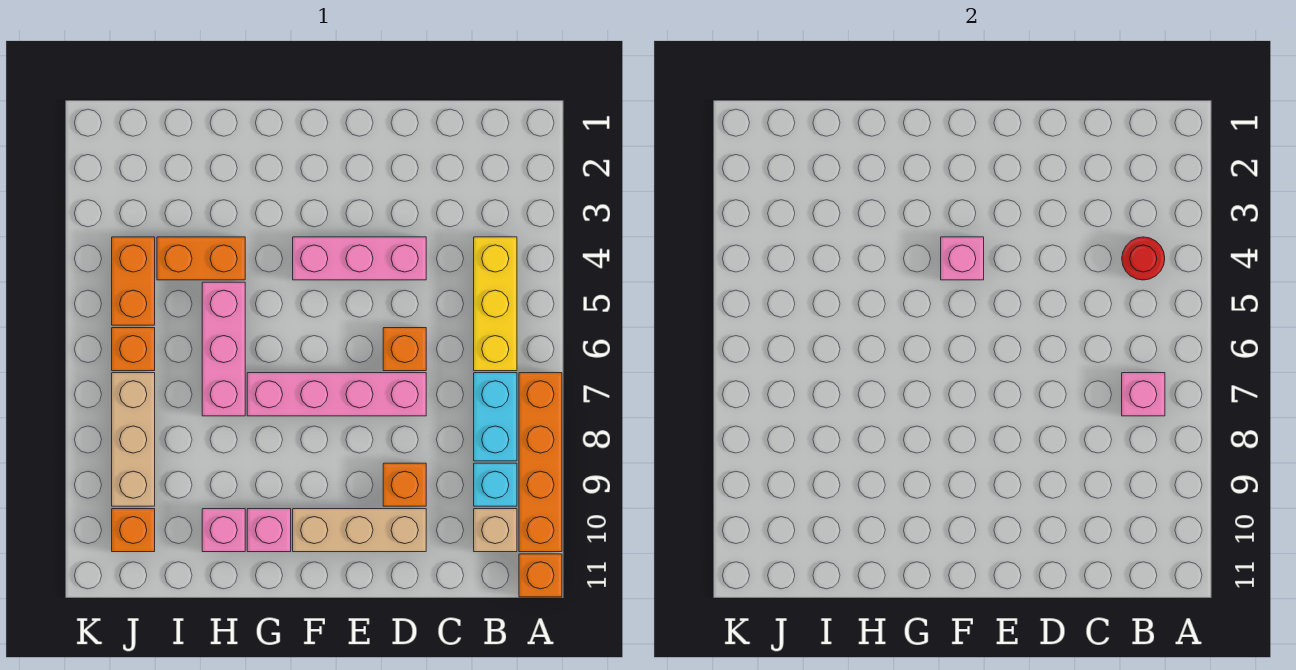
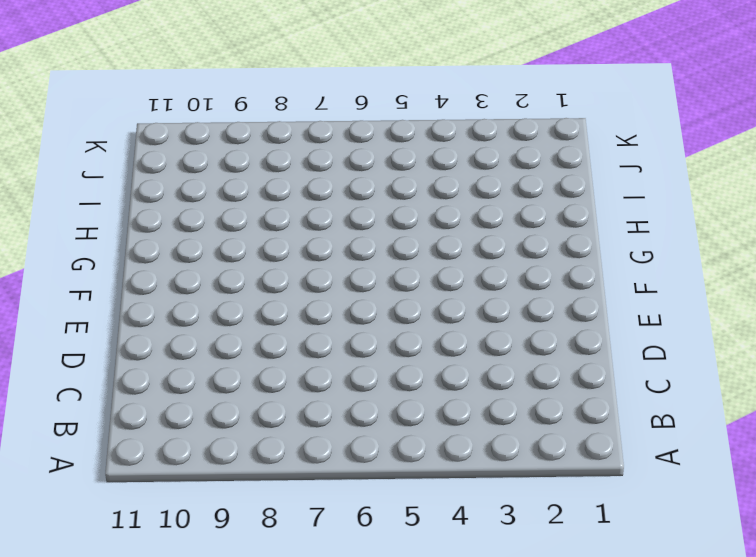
none -> orange brick A7:A10 level 1
none -> orange brick A11 level 1
none -> yellow brick B4:B6 level 1

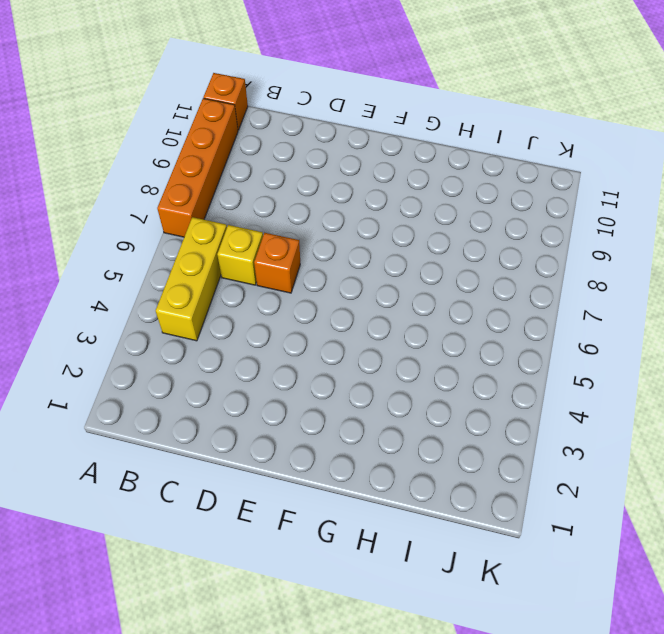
yellow brick C6 level 1 -> none
none -> cyan brick B7:B8 level 1
none -> cyan brick B9 level 1
none -> tan brick B10 level 1

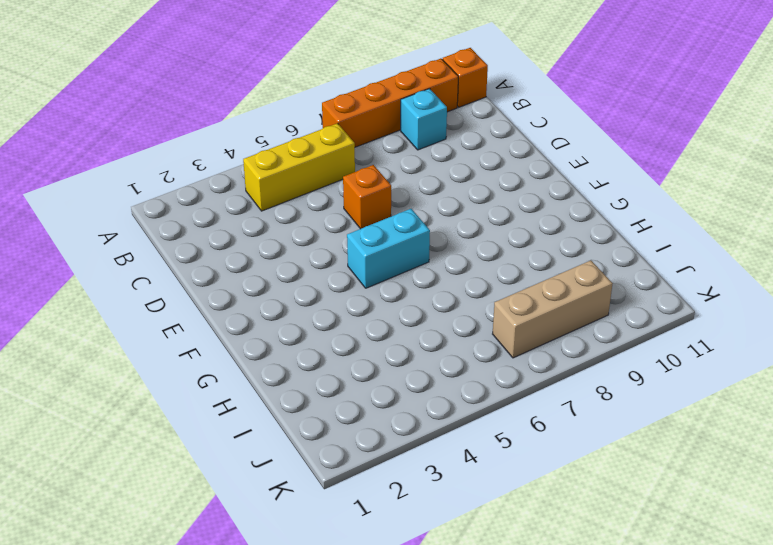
cyan brick F5:F6 level 1 -> cyan brick B7:B8 level 1
none -> tan brick B10 level 1
none -> pink brick D4:F4 level 1
none -> pink brick D7:G7 level 1

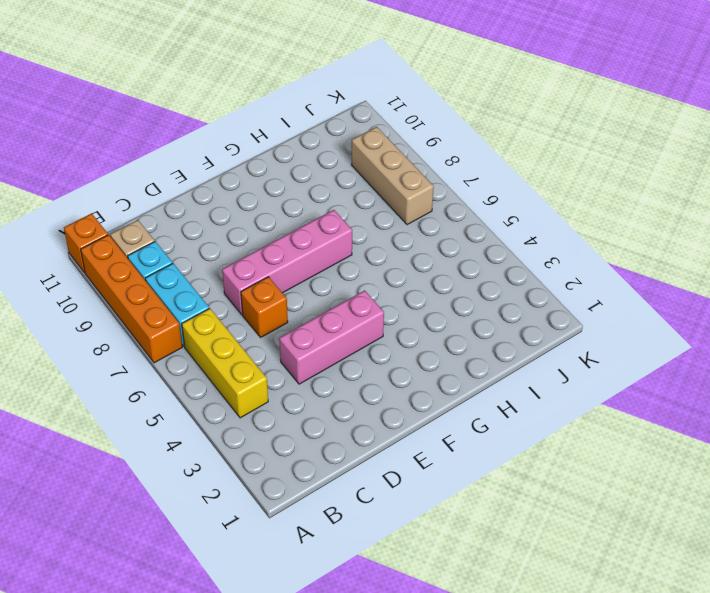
none -> orange brick D9 level 1
none -> tan brick D10:F10 level 1
none -> pink brick G10 level 1

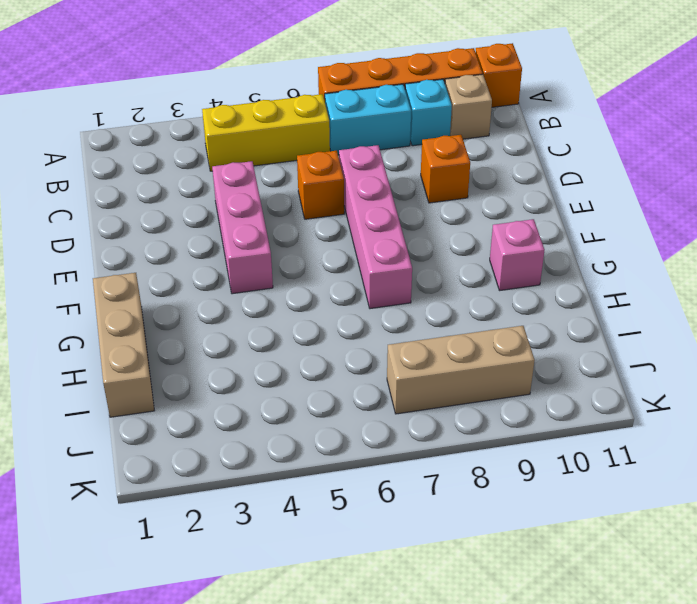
tan brick G1:I1 level 1 -> tan brick D10:F10 level 1
none -> orange brick H4:I4 level 1
none -> pink brick H5:H7 level 1
none -> pink brick H10 level 1

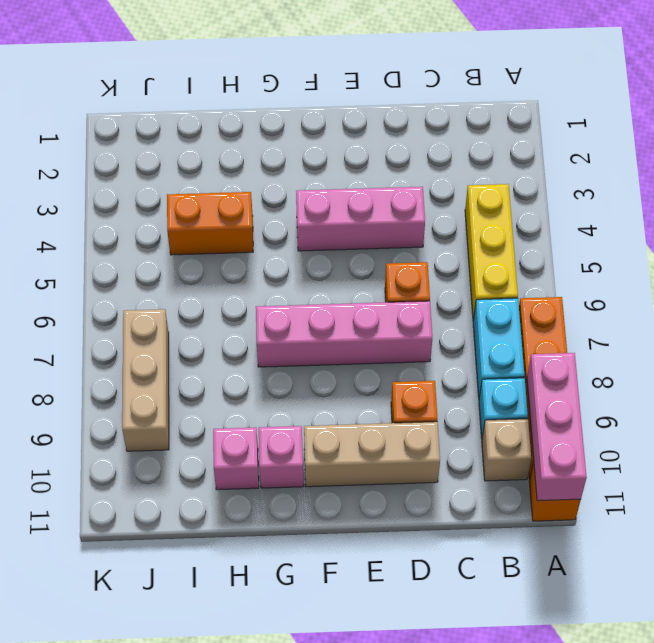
pink brick A9:A11 level 2 -> pink brick H5:H7 level 1
none -> orange brick J4:J5 level 1
none -> orange brick J6 level 1
none -> orange brick J10 level 1

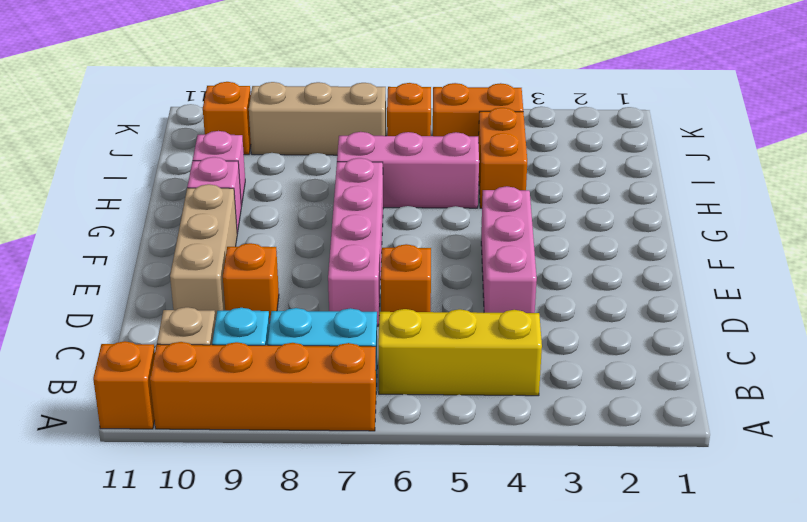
none -> red round brick B4 level 2
none -> pink brick B7 level 2
none -> pink brick F4 level 2

